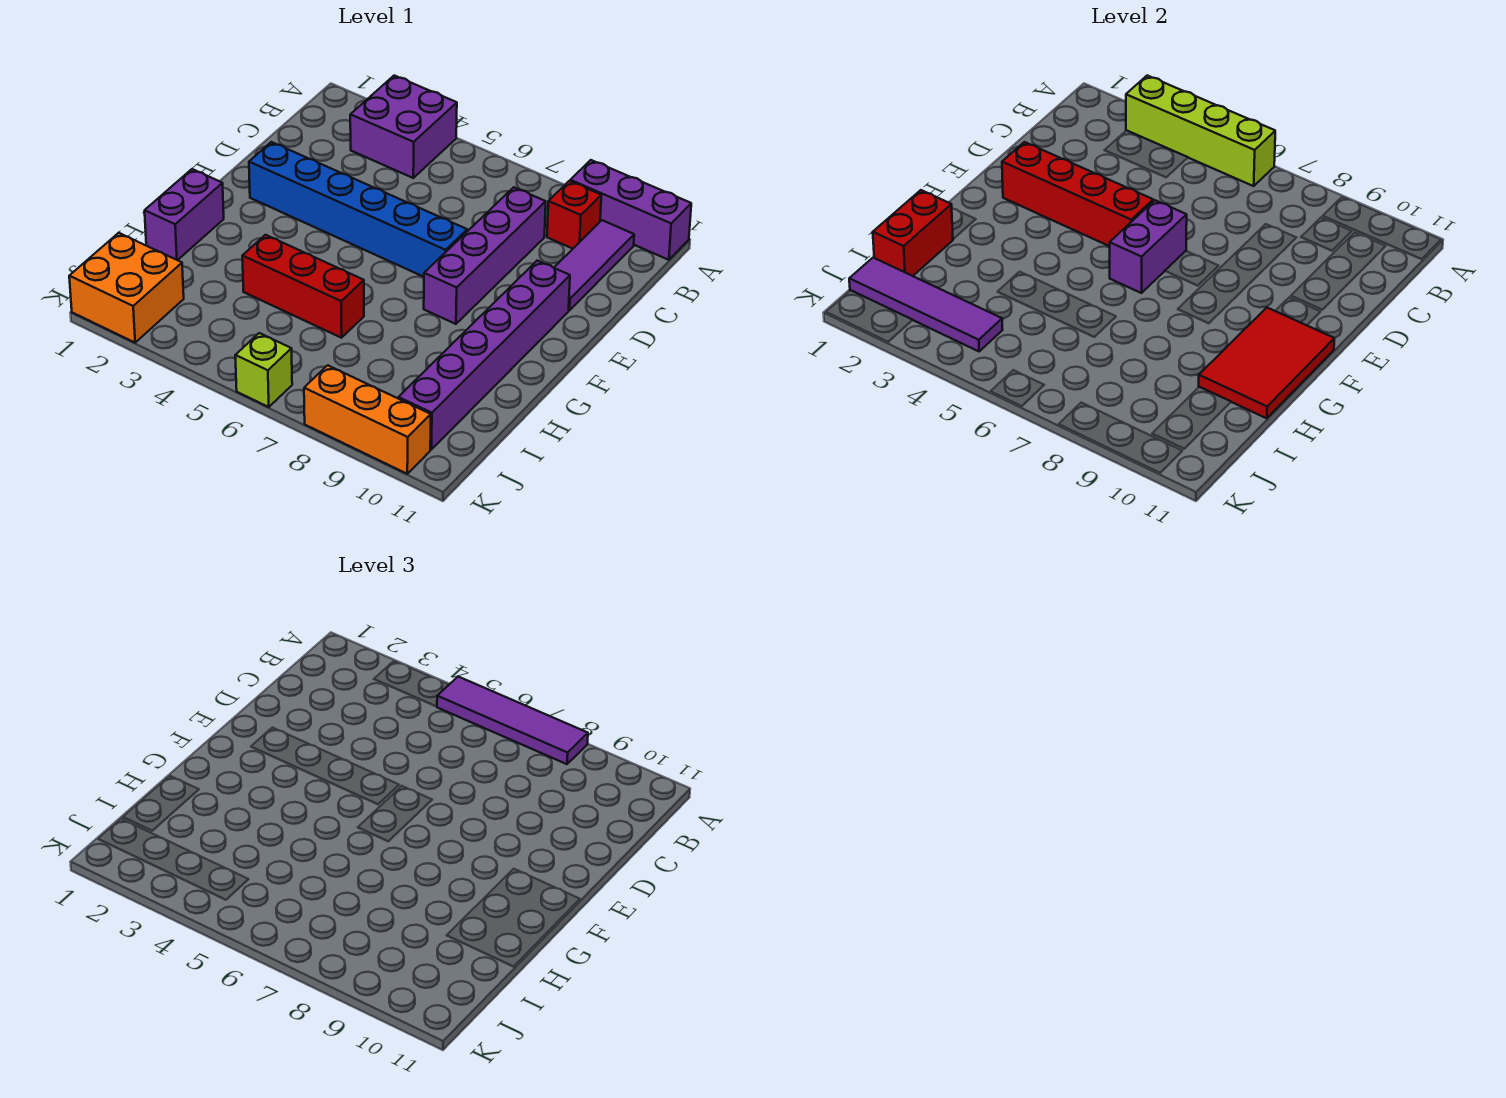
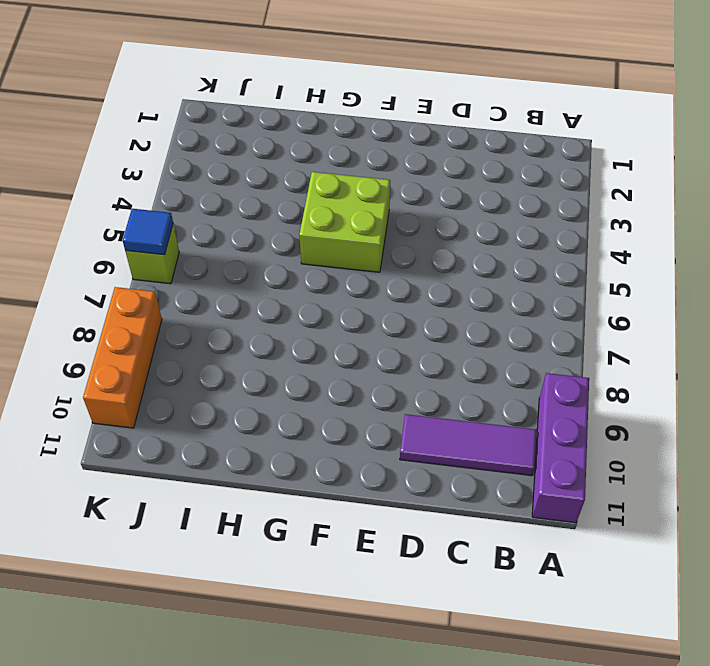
lime brick F4:G5 level 1 -> none
blue tile K6 level 2 -> none
none -> purple brick A3:B4 level 1
none -> red brick B9 level 1
none -> purple brick C8:F8 level 1

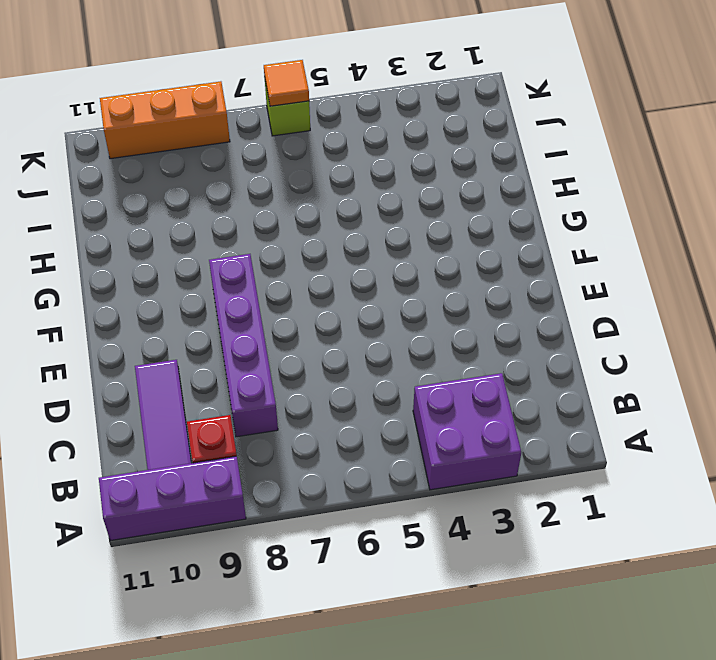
orange tile K6 level 2 -> none
none -> blue brick E2:E7 level 1
none -> purple brick E10:J10 level 1
none -> purple brick G1:H1 level 1

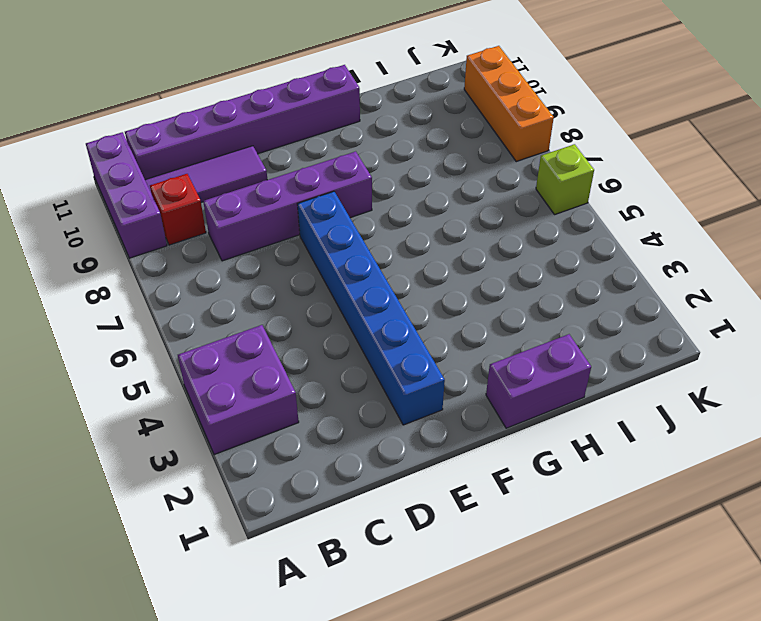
purple brick B11:G11 level 1 -> purple brick E10:J10 level 1
none -> red brick H4:H6 level 1
none -> orange brick J1:K2 level 1
none -> lime brick A3:A6 level 2

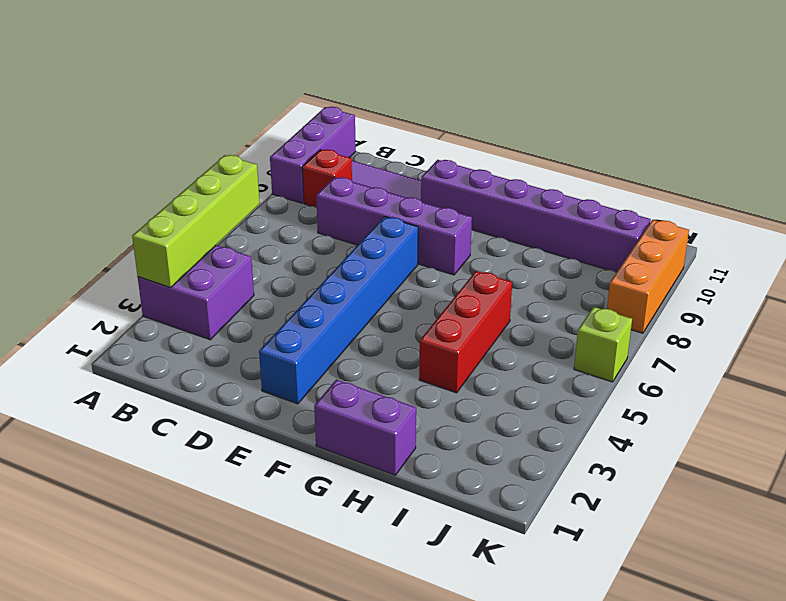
none -> orange brick J1:K2 level 1
none -> red brick E2:E5 level 2
none -> purple brick E6:F6 level 2

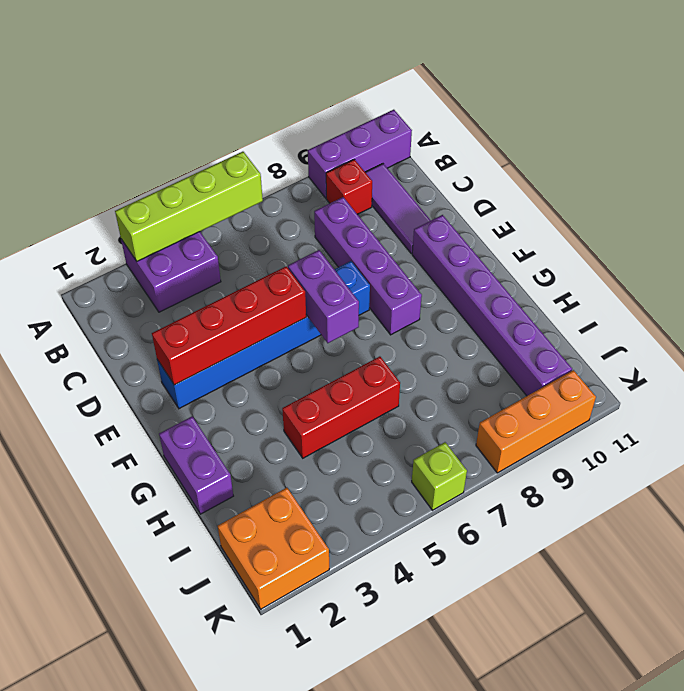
none -> red tile F10:H11 level 2
none -> red brick H1:I1 level 2
none -> purple tile J1:J4 level 2

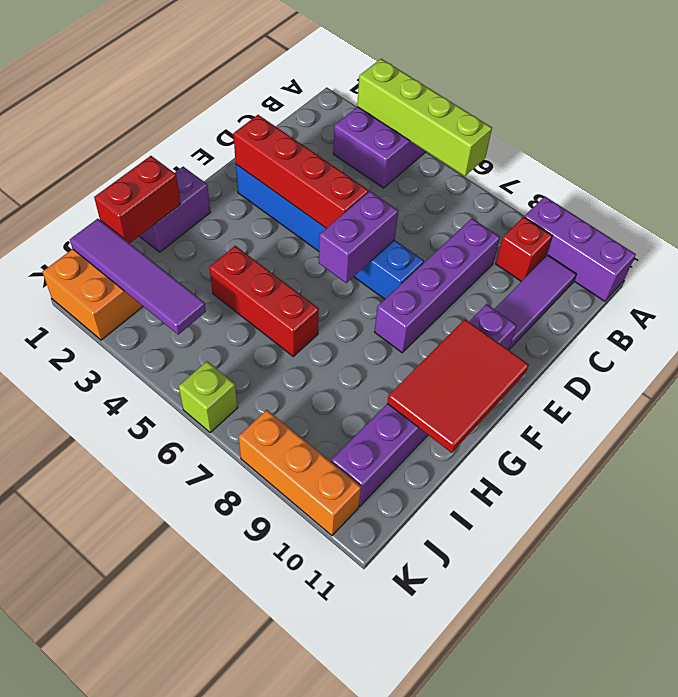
none -> purple tile A5:A8 level 3

